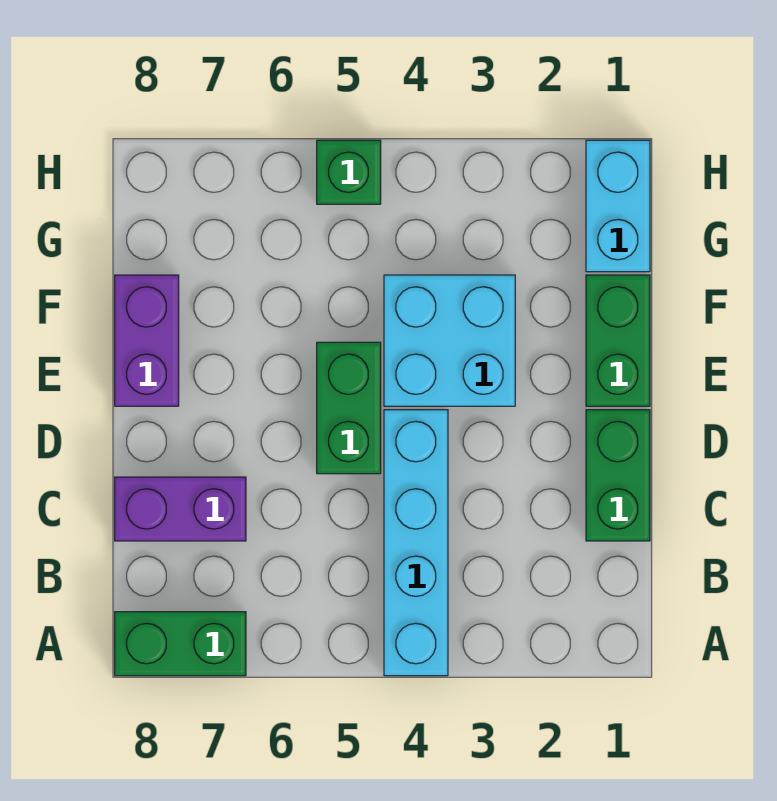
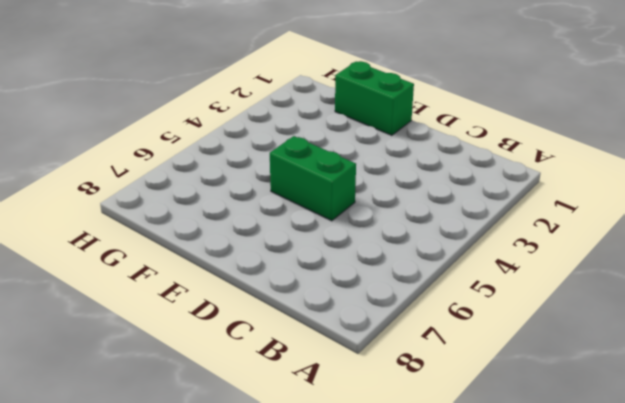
none -> cyan brick A4:D4 level 1
none -> green brick A7:A8 level 1

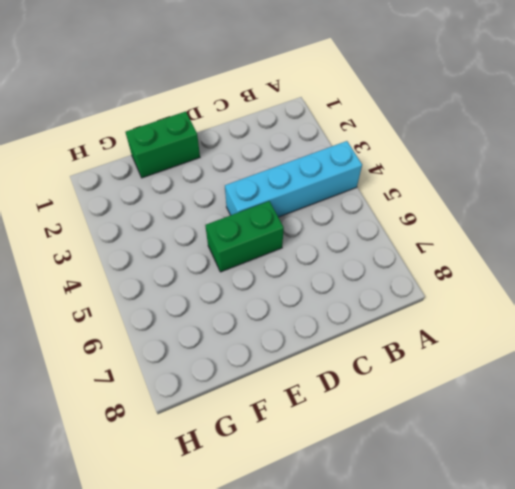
none -> green brick A7:A8 level 1
none -> green brick C1:D1 level 1

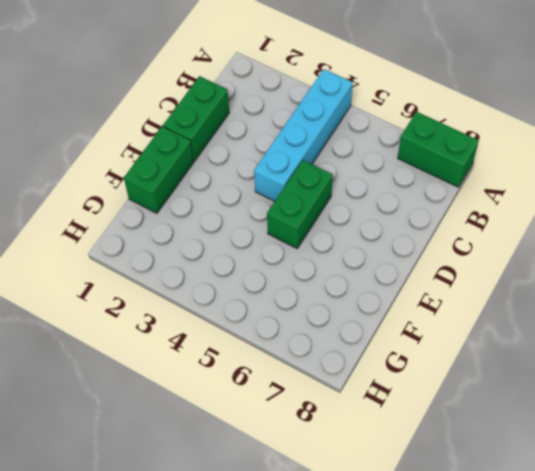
none -> purple brick C7:C8 level 1
none -> cyan brick E3:F4 level 1

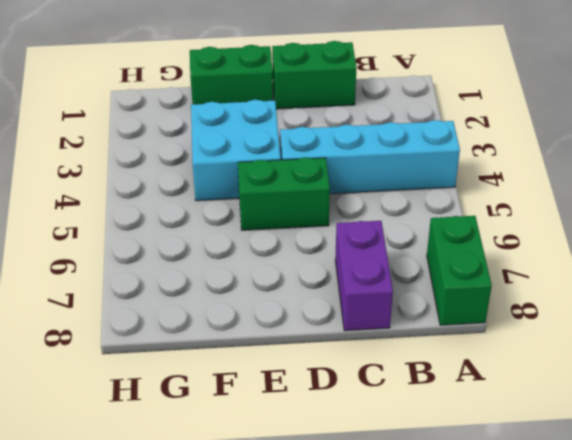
none -> purple brick E8:F8 level 1
none -> cyan brick G1:H1 level 1

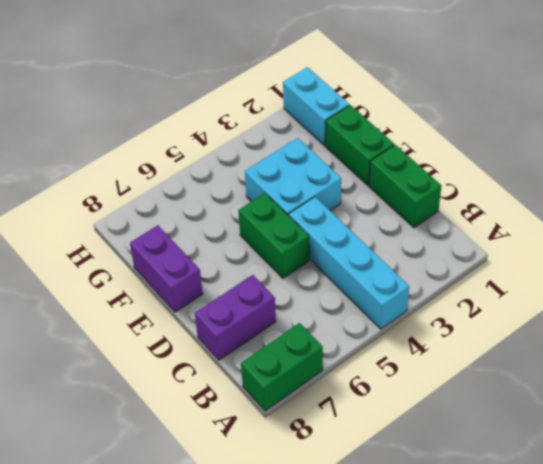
none -> green brick H5 level 1

